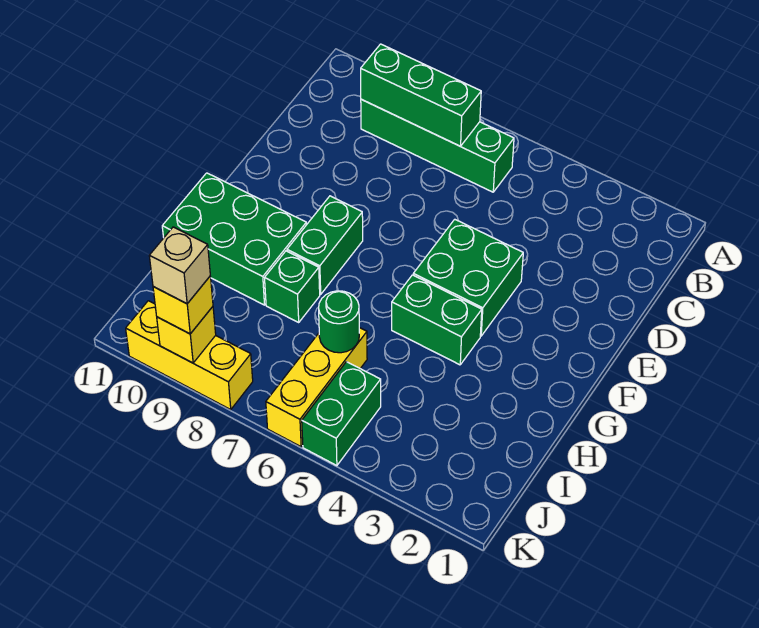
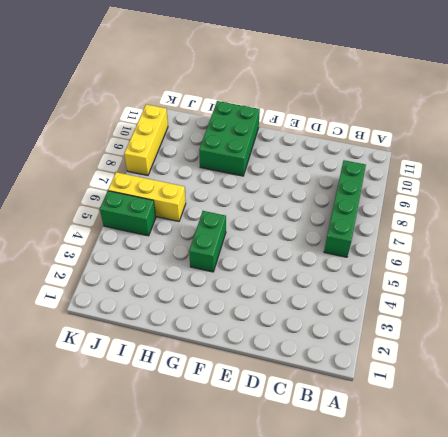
none -> green brick E4:F5 level 1
none -> green brick F8:G8 level 1
none -> green brick H8 level 1

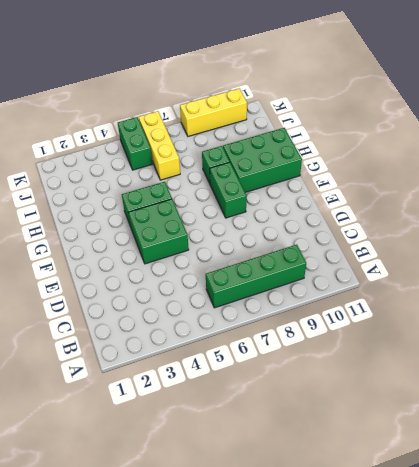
none -> green brick B7:B9 level 2
none -> green round brick I6 level 2
none -> yellow brick K9 level 2

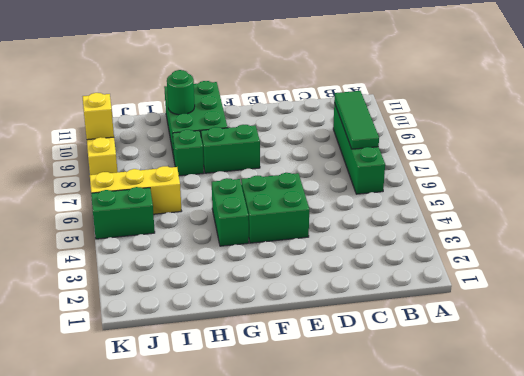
green tile B7:B9 level 2 -> green brick B7:B9 level 2
green round brick H10 level 2 -> green round brick I6 level 2
none -> yellow brick K9 level 3
none -> tan brick K9 level 4

